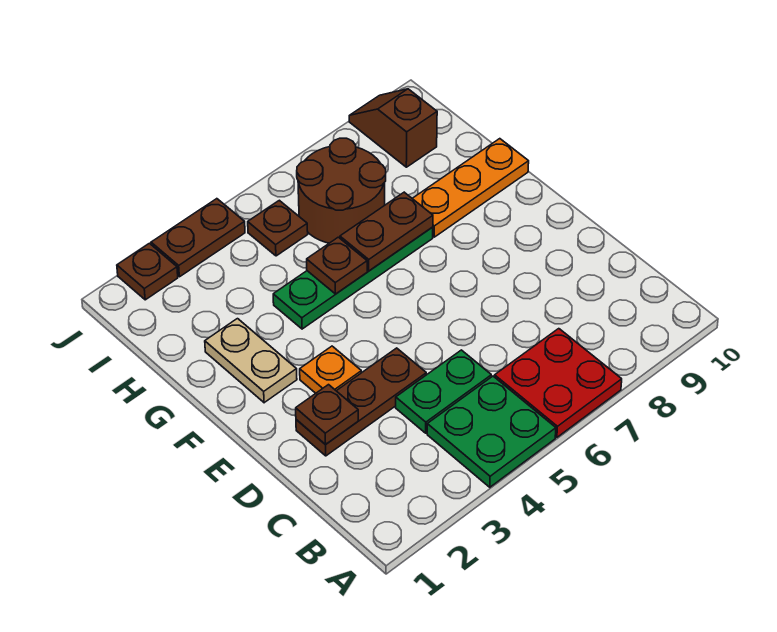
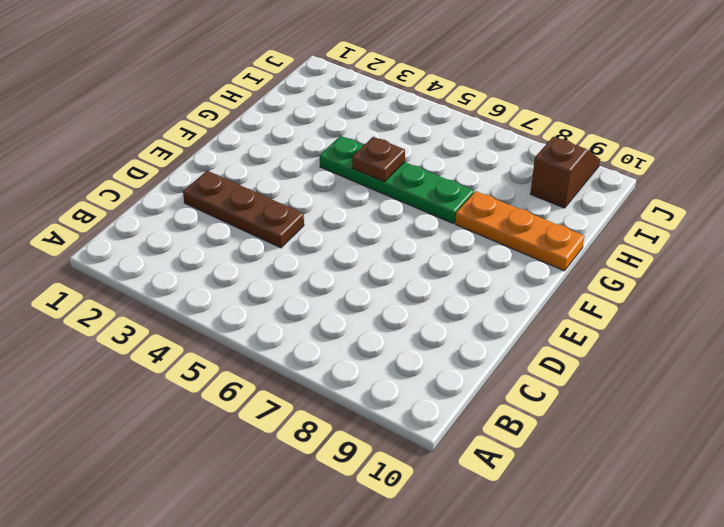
none -> green plate A4:B5 level 1
none -> red plate A6:B7 level 1
none -> green plate C4:C5 level 1

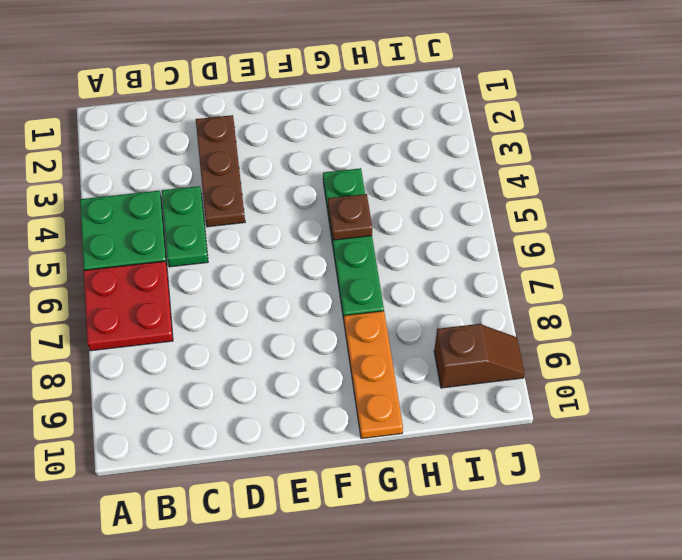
none -> orange plate E3 level 1
none -> tan plate F2:G2 level 1
none -> brown round brick H6:I7 level 1

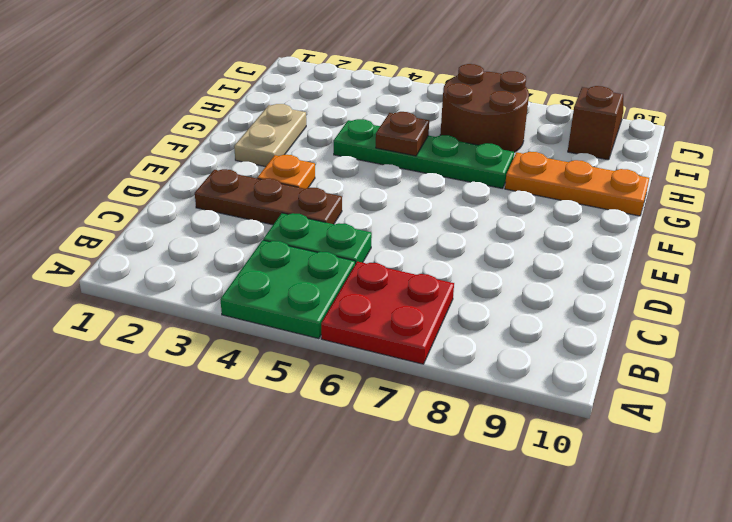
none -> brown plate I5 level 1
none -> brown plate J2 level 1
none -> brown plate J3:J4 level 1

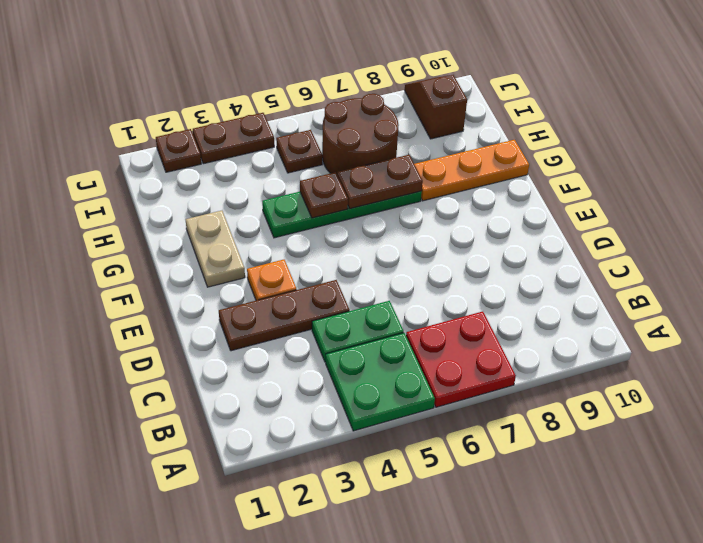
none -> brown plate D2 level 2

